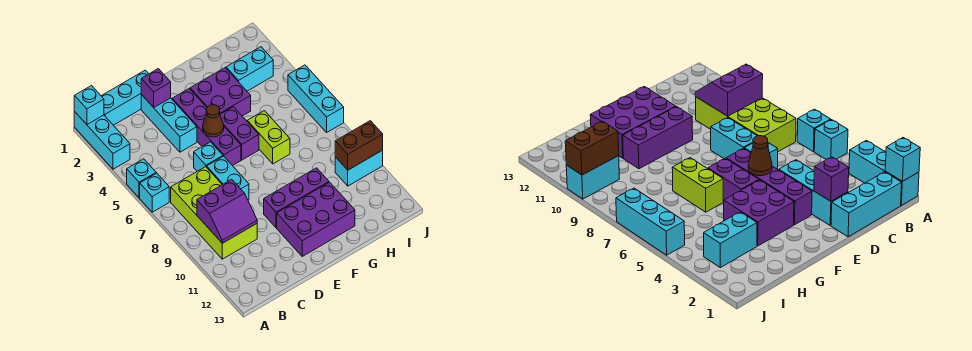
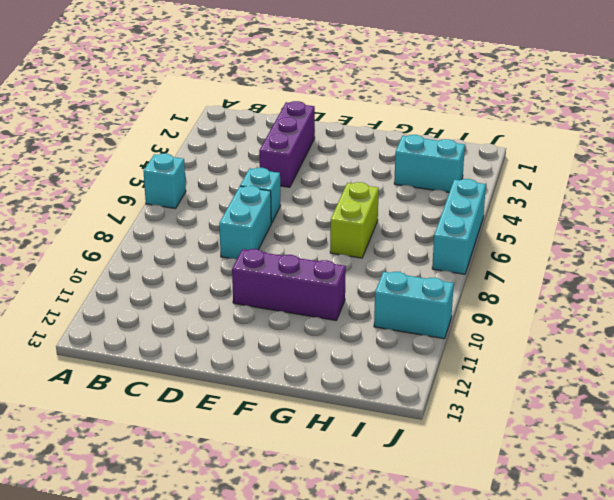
purple brick D2:D4 level 1 -> cyan brick D2:D4 level 1
none -> cyan brick A1:A3 level 1
none -> cyan brick A5 level 1
none -> cyan brick B1:D1 level 1

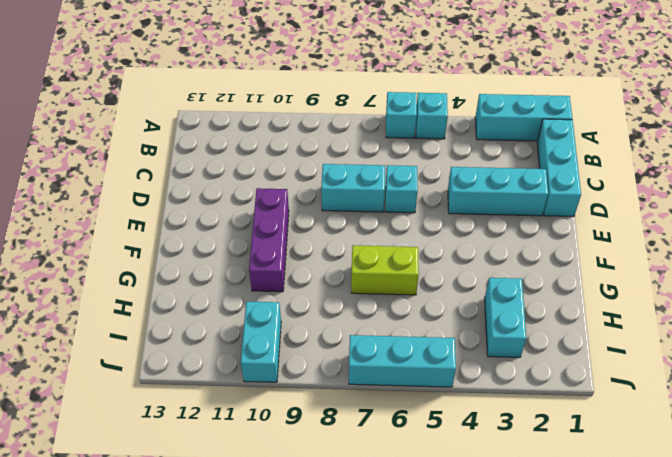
none -> lime brick B7:C10 level 1
none -> purple brick E3:E6 level 1
none -> purple brick E11:G12 level 1

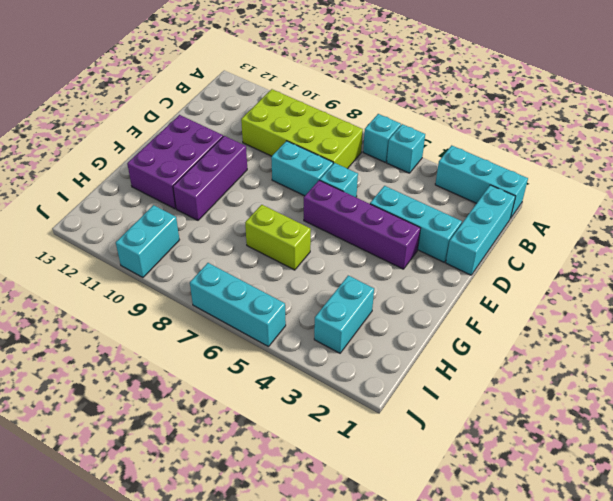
none -> purple brick F3:G4 level 1
none -> purple brick F5:F6 level 1
none -> cyan brick A1 level 2

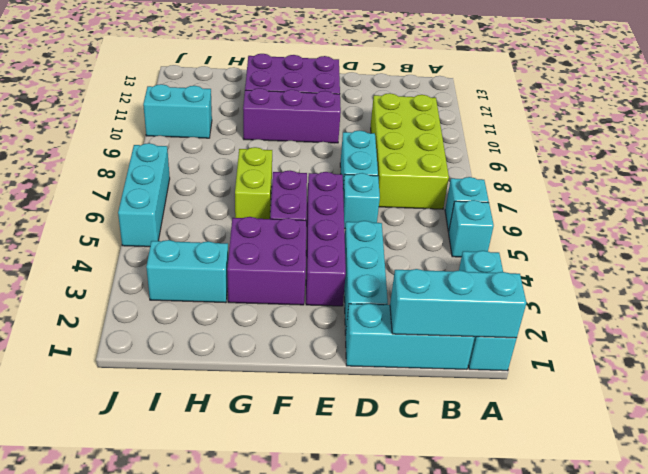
cyan brick A1:C1 level 2 -> cyan brick A1 level 2
none -> purple slope B9:C10 level 2 top 9
none -> purple brick D2 level 2
none -> brown cone E5 level 2

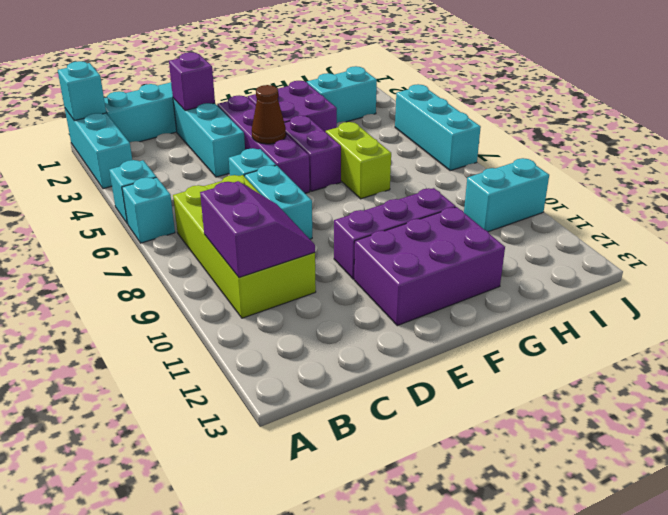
purple slope B9:C10 level 2 top B -> purple slope B9:C10 level 2 top 9
none -> brown brick I10:J10 level 2

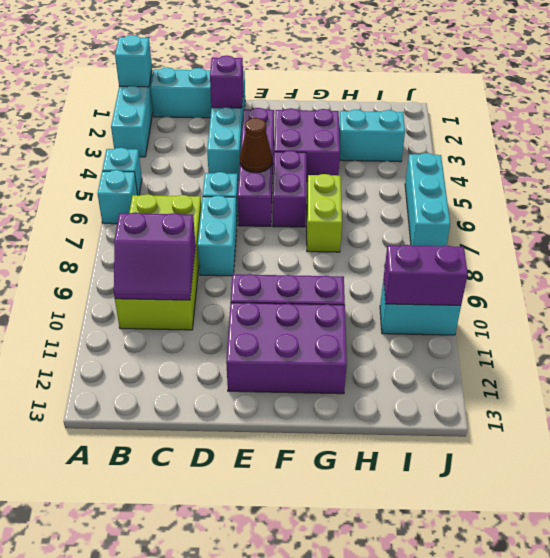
purple brick I10:J10 level 2 -> brown brick I10:J10 level 2

